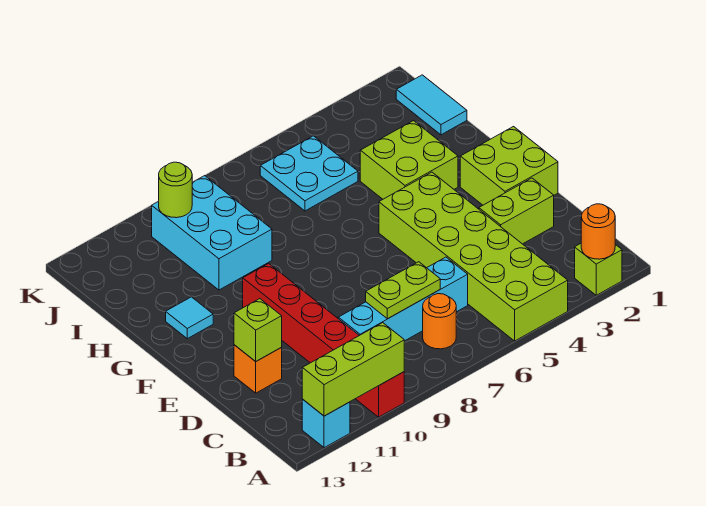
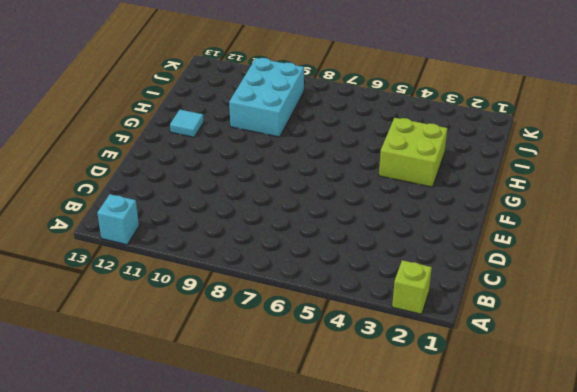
none -> lime brick A4:F5 level 1
none -> red brick A10:F10 level 1
none -> orange round brick B7 level 1

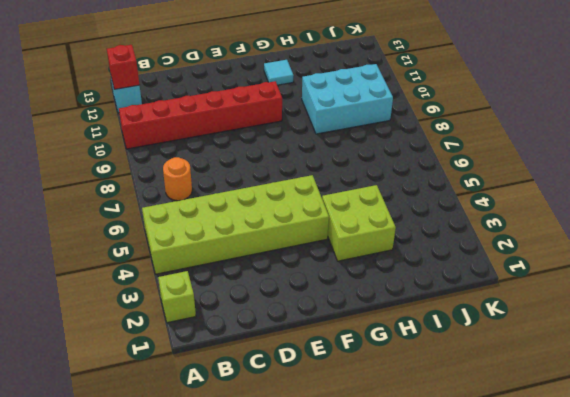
red brick A12 level 2 -> lime brick A10:A12 level 2
none -> cyan brick C6:C9 level 1
none -> lime brick D2:D3 level 1
none -> orange brick D12 level 1

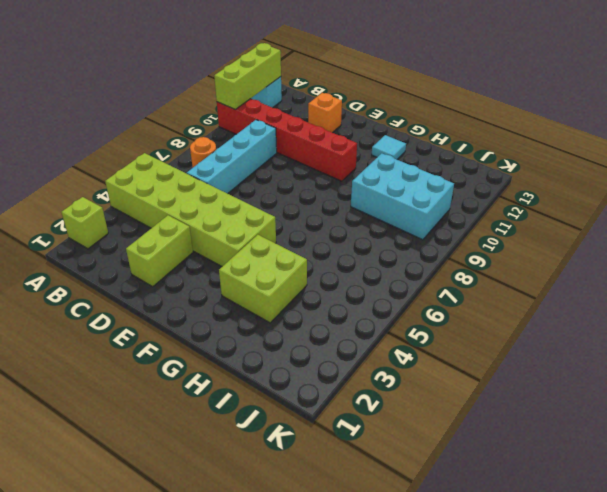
none -> lime brick E1:F2 level 1
none -> cyan tile I1:J1 level 1
none -> cyan plate I5:J6 level 1

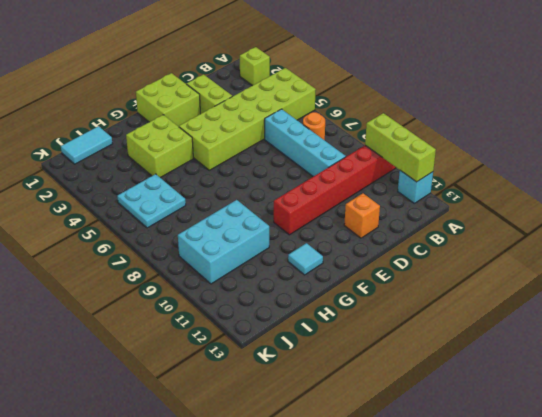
none -> orange round brick A2 level 2
none -> lime plate C7:C8 level 2
none -> lime brick D12 level 2

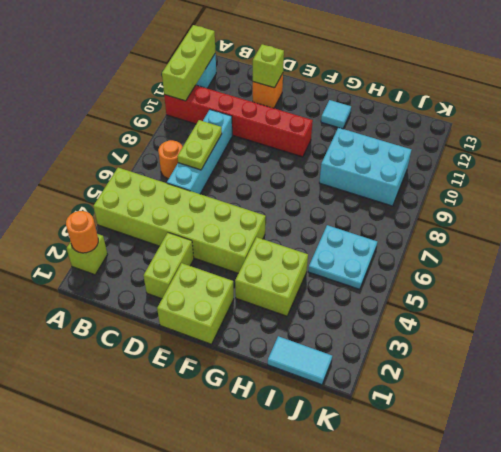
none -> lime round brick J10 level 2

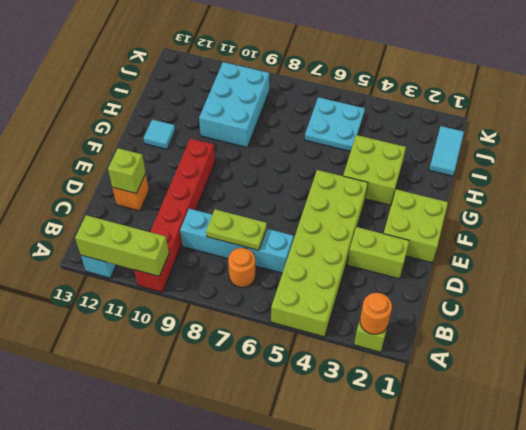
none -> lime round brick J10 level 2

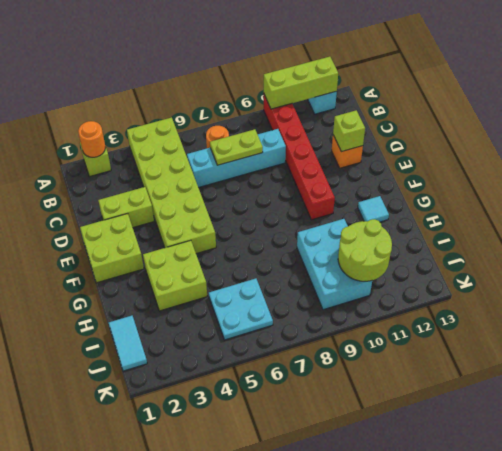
lime round brick I10:J11 level 2 -> lime round brick J10 level 2

